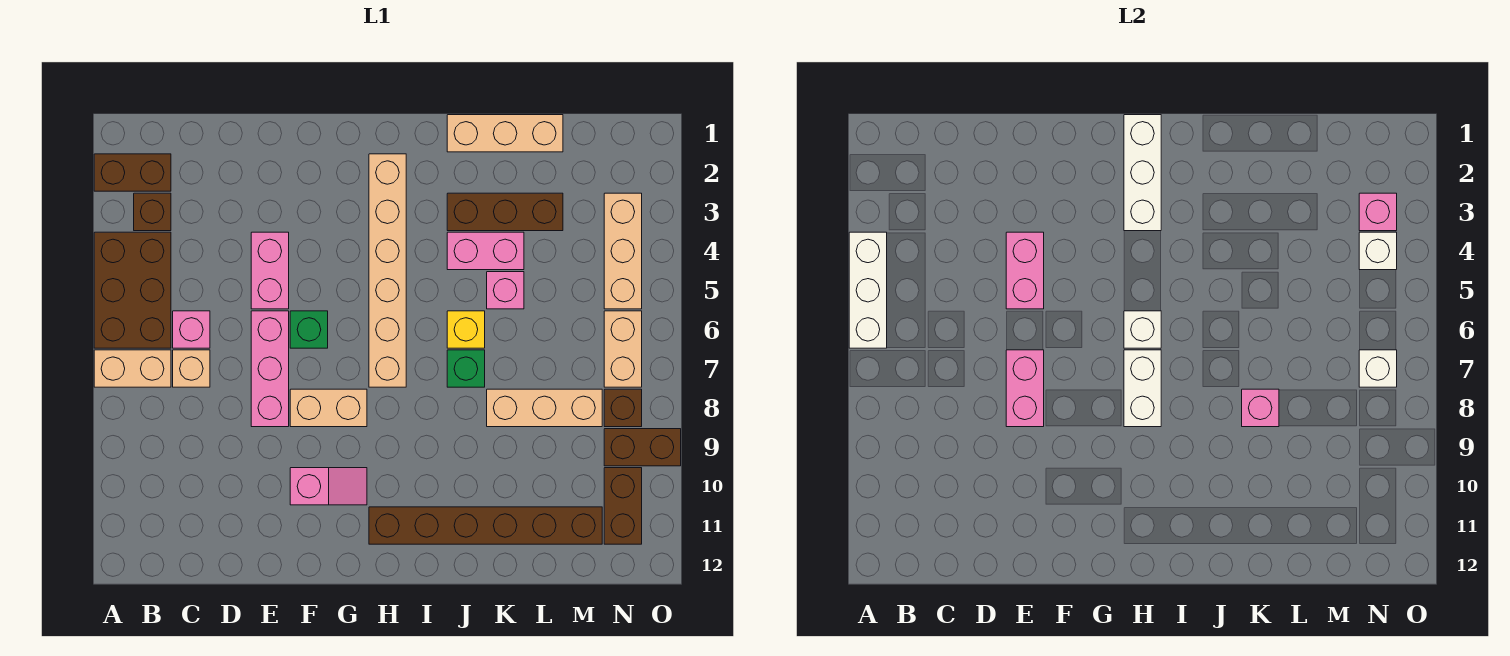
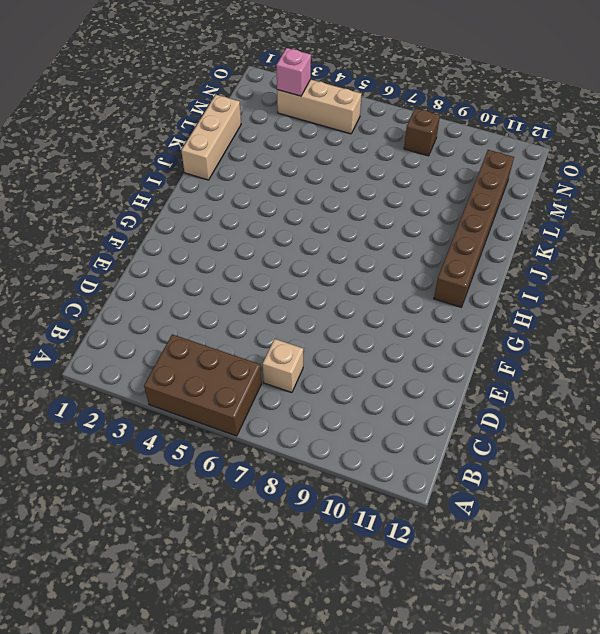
none -> brown brick A2:B2 level 1
none -> tan brick A7:B7 level 1
none -> brown brick B3 level 1
none -> pink brick C6 level 1

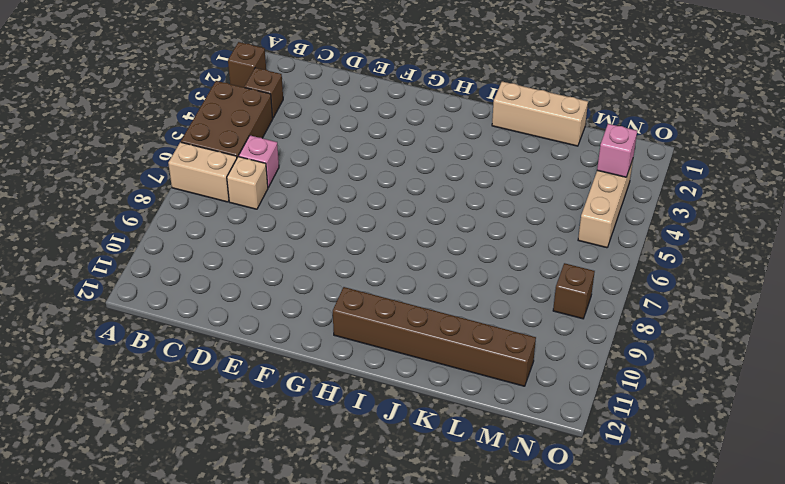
brown brick A2 level 1 -> brown brick A2:B2 level 1
none -> pink brick E4:E5 level 1
none -> pink brick E6:E8 level 1
none -> green brick F6 level 1
none -> tan brick F8:G8 level 1

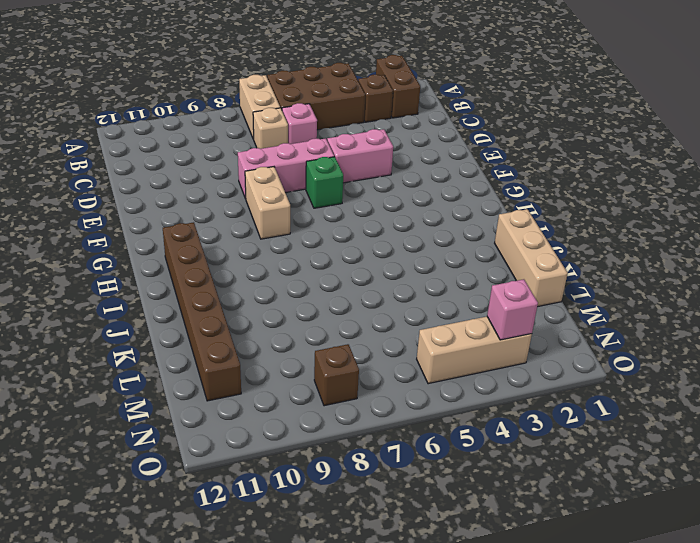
none -> pink slope F10:G10 level 1 top F
none -> tan brick H2:H7 level 1
none -> brown brick J3:L3 level 1
none -> pink brick J4:K4 level 1

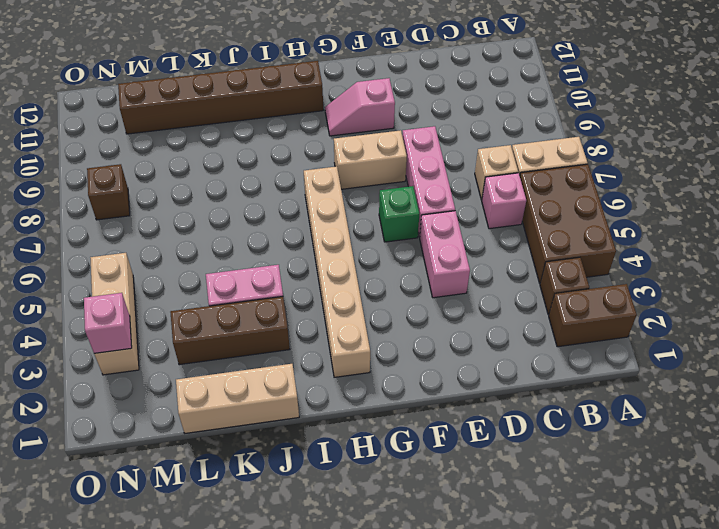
none -> yellow brick J6 level 1
none -> green brick J7 level 1
none -> pink brick K5 level 1
none -> tan brick K8:M8 level 1

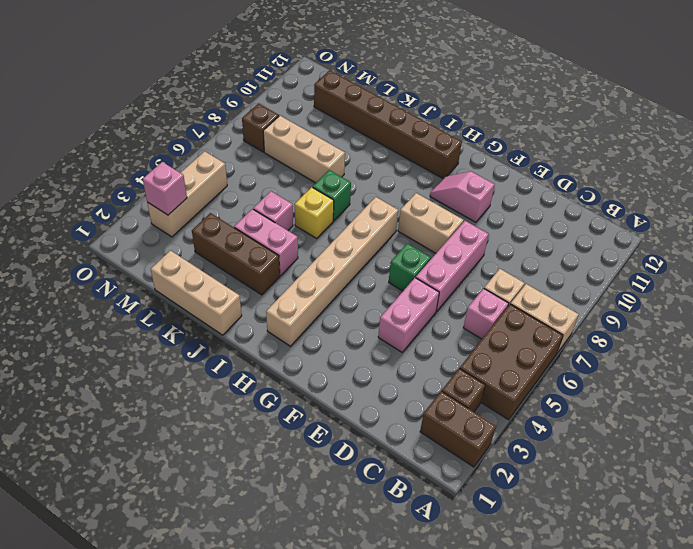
none -> tan brick N6:N7 level 1
none -> brown brick N9:O9 level 1
none -> brown brick N10:N11 level 1
none -> white brick A4:A6 level 2

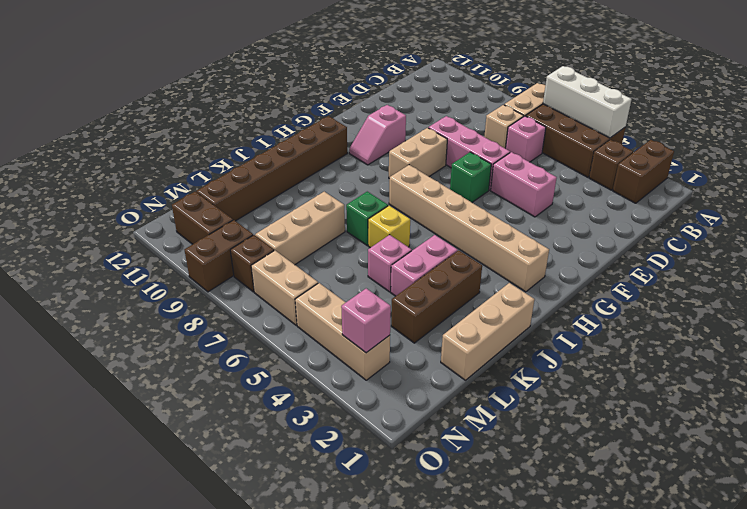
none -> pink brick E4:E5 level 2
none -> pink brick E7:E8 level 2
none -> white brick H1:H3 level 2
none -> white brick H6 level 2

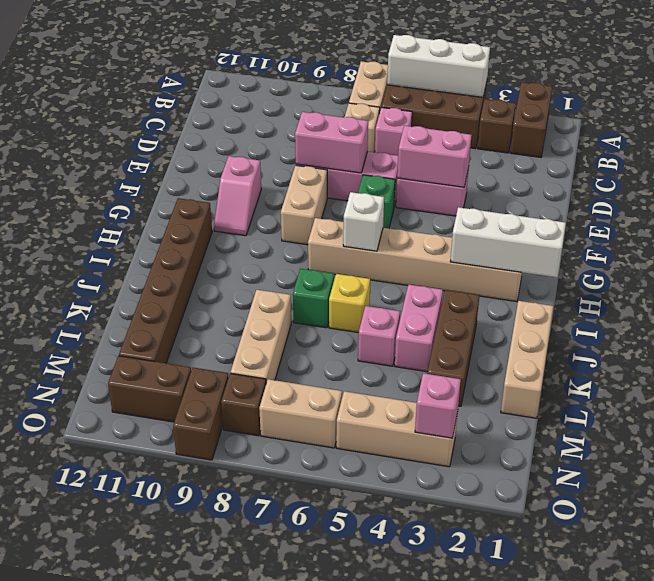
none -> white brick H7:H8 level 2
none -> pink brick K8 level 2
none -> white brick N4 level 2
none -> white brick N7 level 2

